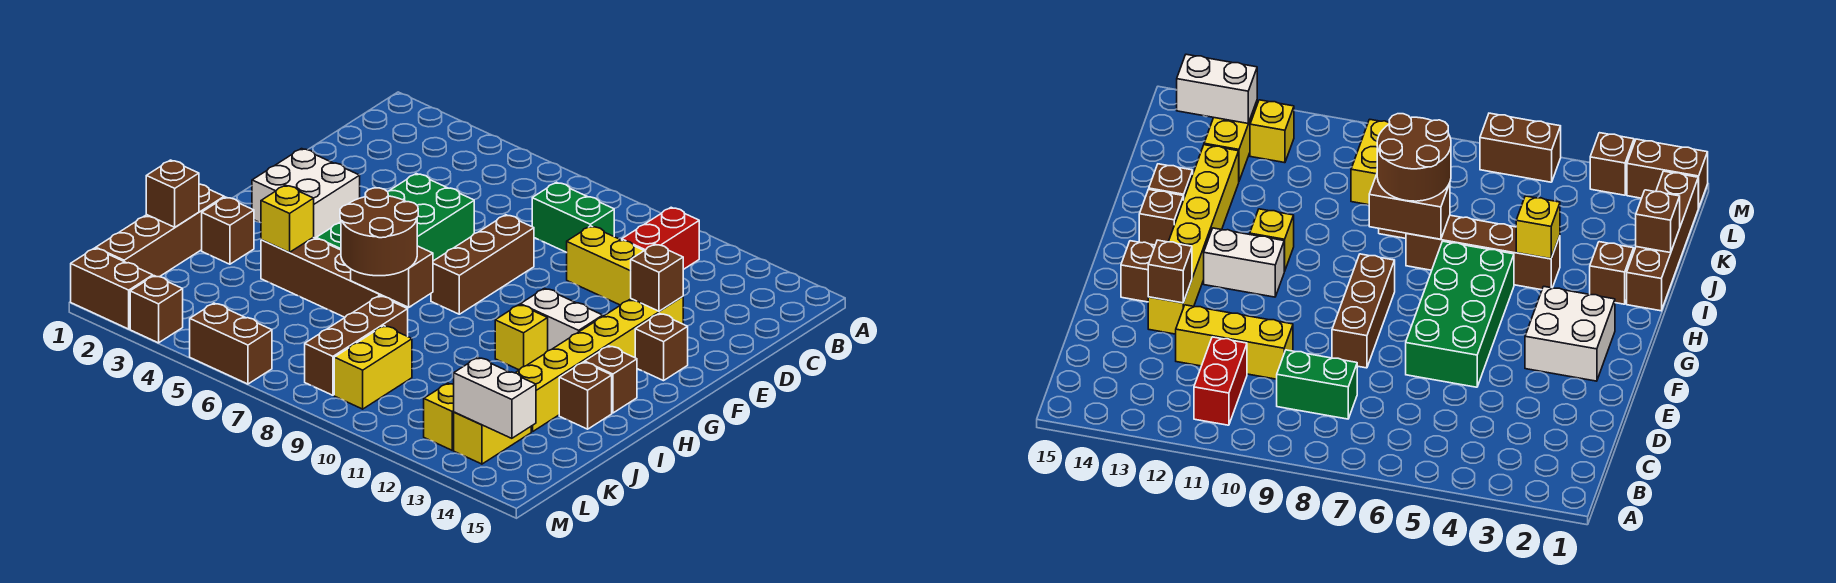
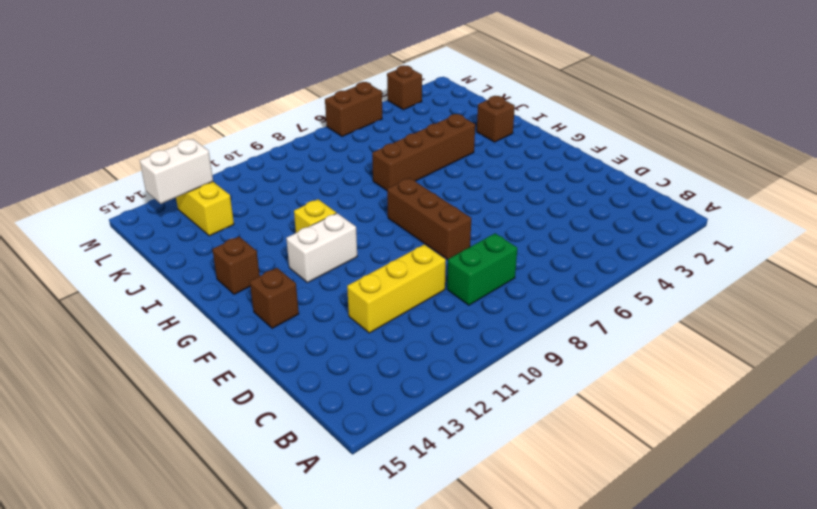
none -> red brick B11:C11 level 1
none -> green brick E5:H6 level 1
none -> yellow brick E13:J13 level 1

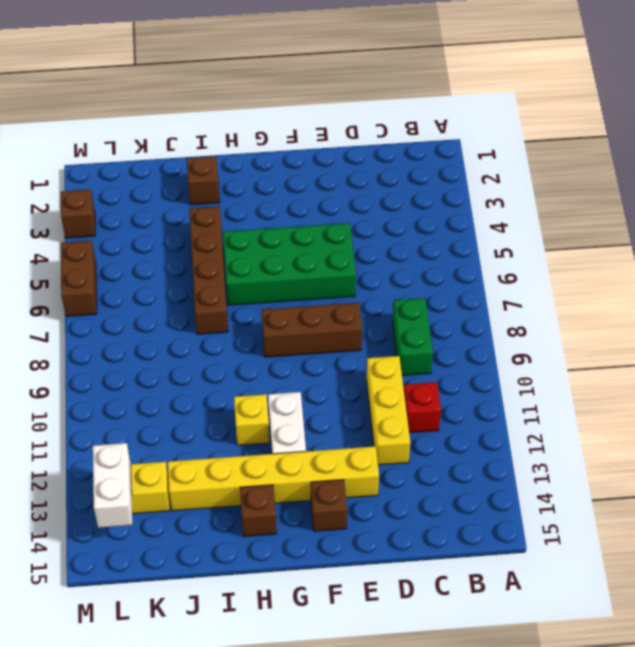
red brick C11 level 1 -> red brick B11:C11 level 1
none -> white brick F2:G3 level 1
none -> brown brick I1:L1 level 1
none -> brown brick I14 level 1

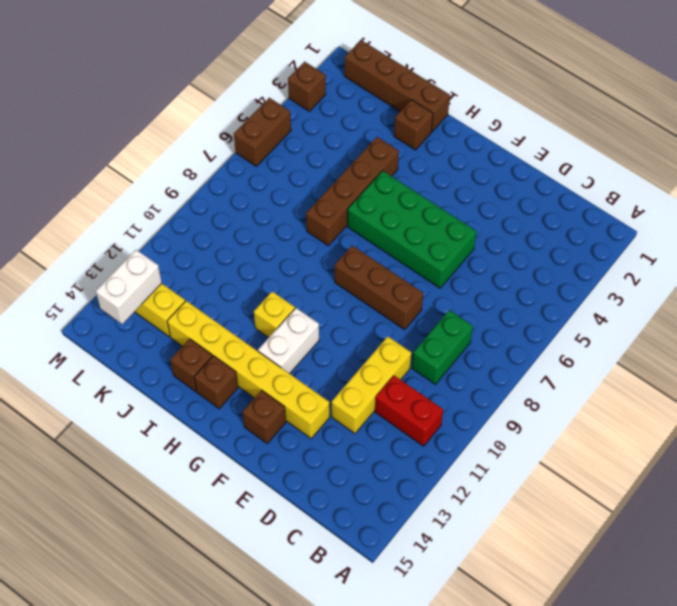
none -> white brick F2:G3 level 1
none -> brown brick J8:L8 level 1
none -> yellow brick K9:L9 level 1

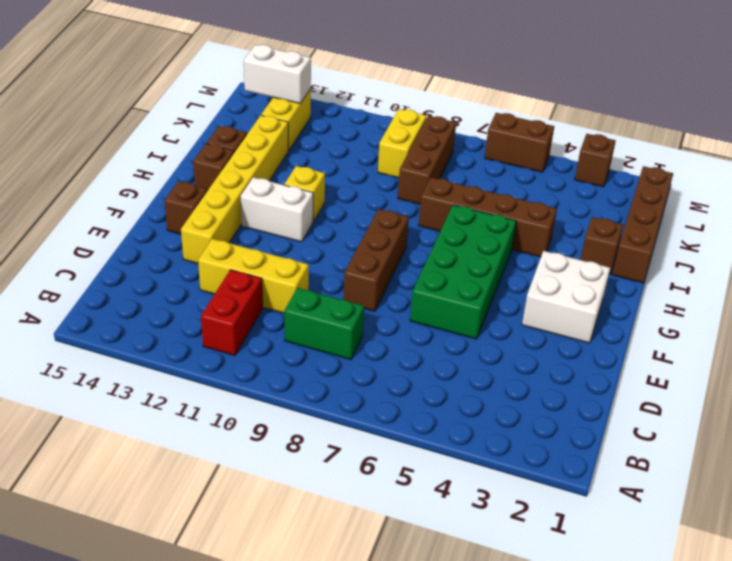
none -> yellow brick L12 level 1
none -> brown brick M1:M2 level 1
none -> brown brick E13 level 2

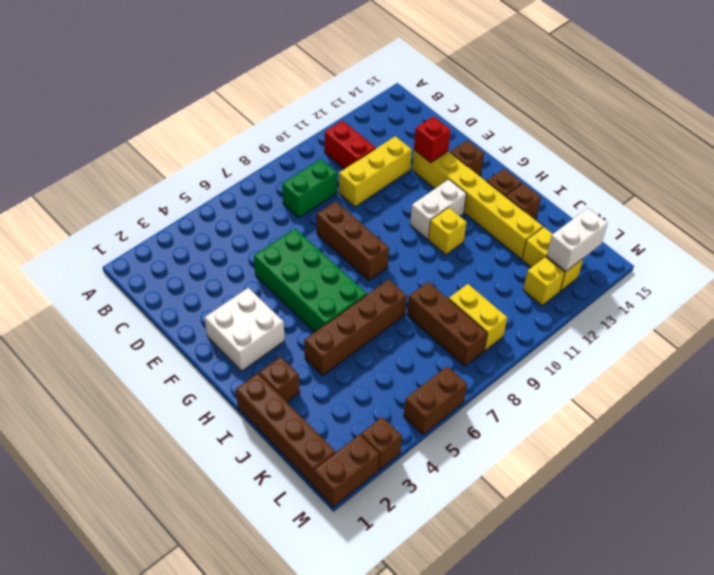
red brick E13 level 2 -> brown brick E13 level 2
none -> yellow brick I4 level 2
none -> brown brick I7:I8 level 2
none -> brown brick J1 level 2

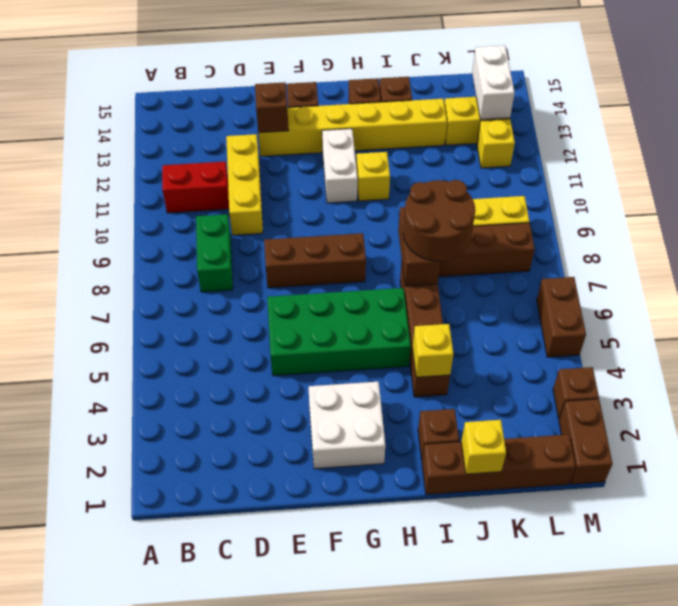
yellow brick J1 level 2 -> brown brick J1 level 2

